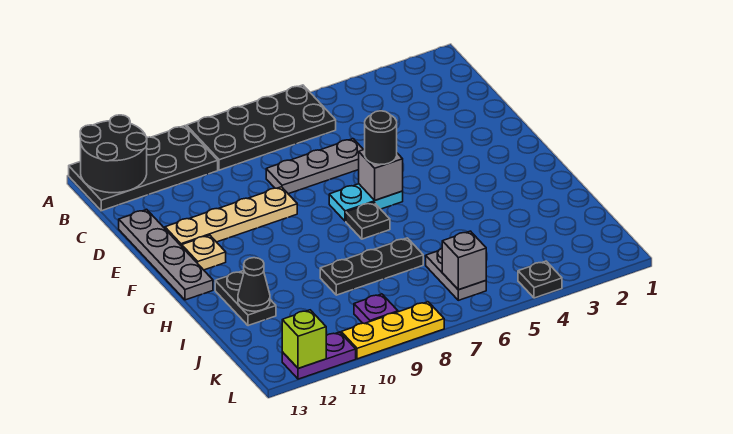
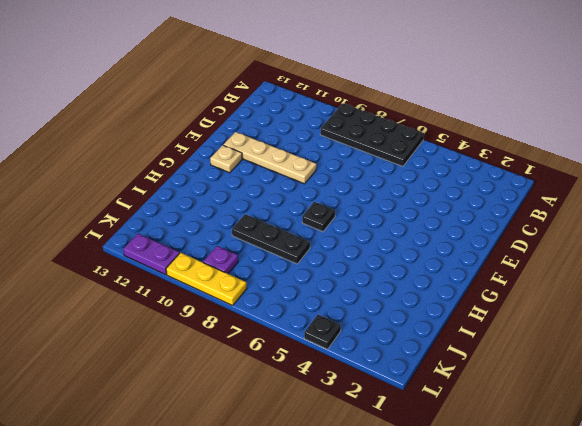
none -> black plate A10:B13 level 1
none -> grey plate D6:D8 level 1
none -> grey plate D13:G13 level 1

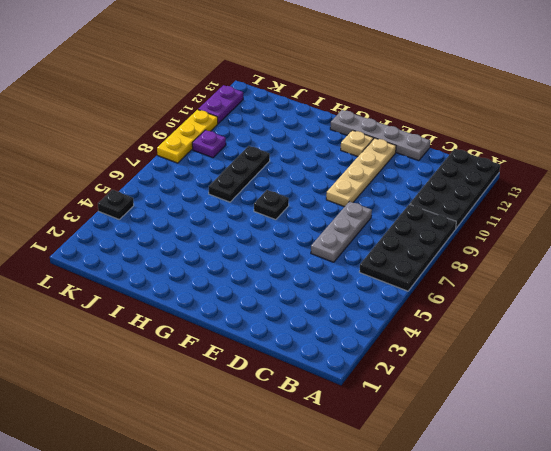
none -> cyan plate F6:F7 level 1
none -> black plate H12:I12 level 1
none -> grey plate J6:K6 level 1

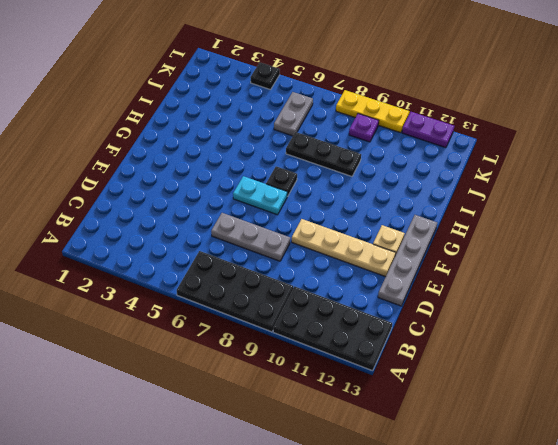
none -> black plate H12:I12 level 1
none -> black round brick A12:B13 level 2
none -> grey brick F6 level 2

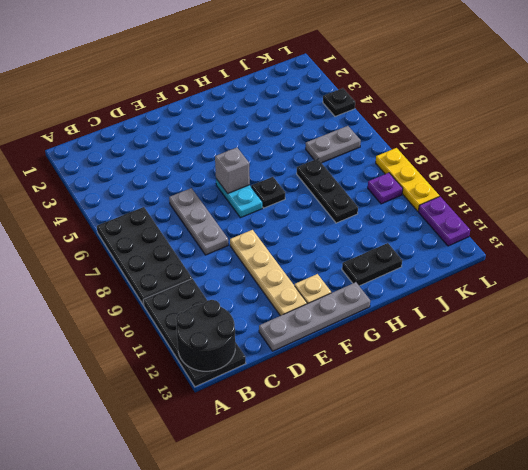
none -> black cone I12 level 2
none -> grey brick K6 level 2
none -> lime brick L12 level 2

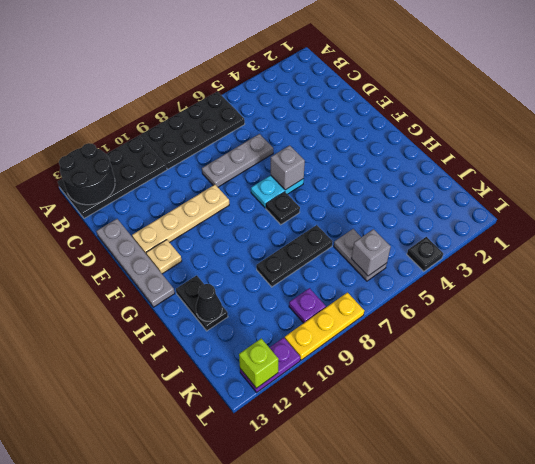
none -> black round brick F6 level 3

